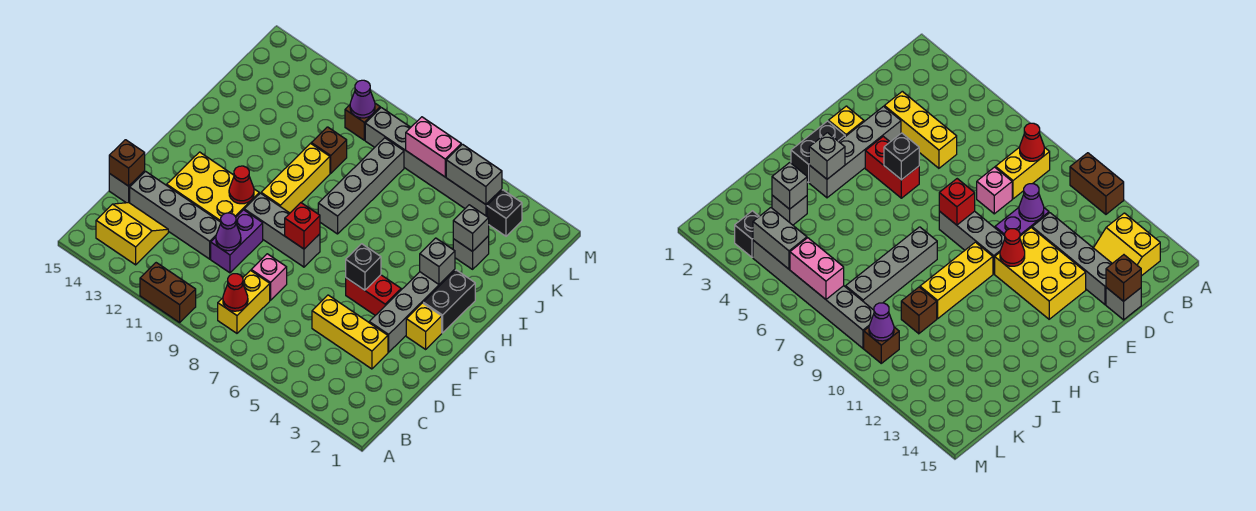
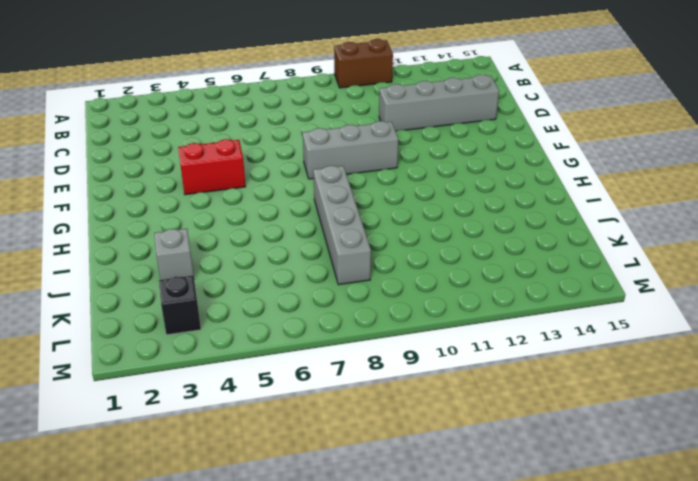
none -> yellow brick B8:C8 level 1
none -> yellow slope B13:C14 level 1 top B
none -> yellow brick D3:D5 level 1
none -> pink brick D8 level 1

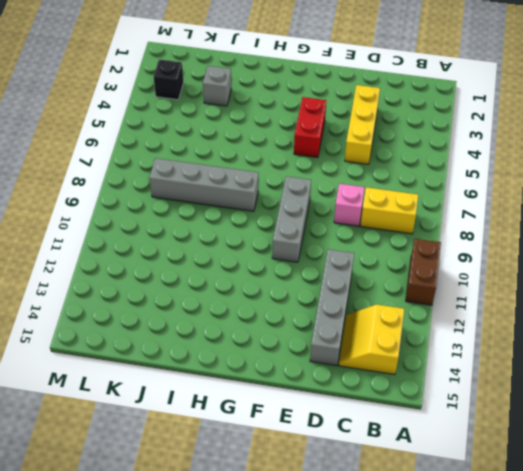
none -> purple brick D10:E10 level 1
none -> grey brick D15 level 1
none -> grey brick E3:H3 level 1
none -> yellow brick E11:F13 level 1

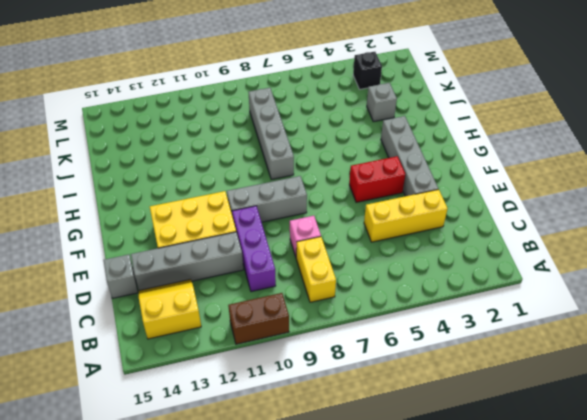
purple brick C10:E10 level 1 -> purple brick D10:E10 level 1
none -> yellow brick F2 level 1
none -> black brick G2:H2 level 1
none -> yellow brick G10:I10 level 1
none -> brown brick J10 level 1

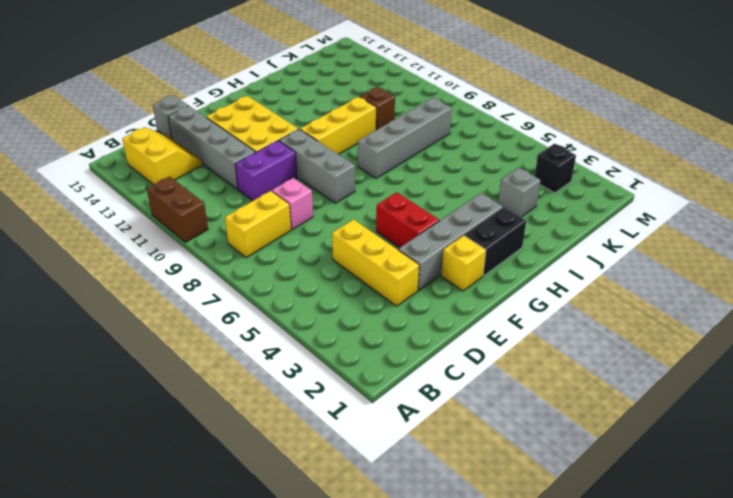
none -> grey brick L4:L9 level 1
none -> brown brick L10 level 1
none -> red cone B8 level 2
none -> purple cone D10 level 2

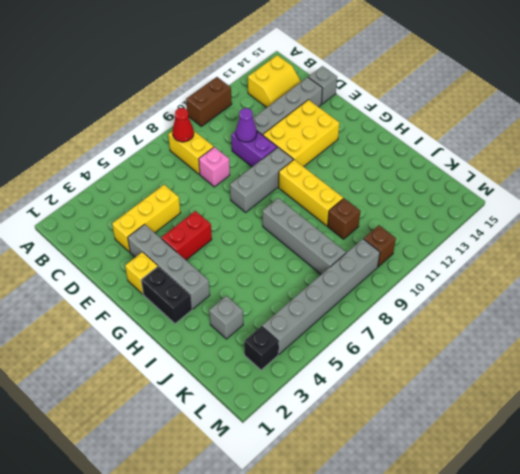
none -> brown brick D15 level 2
none -> black brick F5 level 2
none -> red brick F8 level 2
none -> red cone F11 level 2

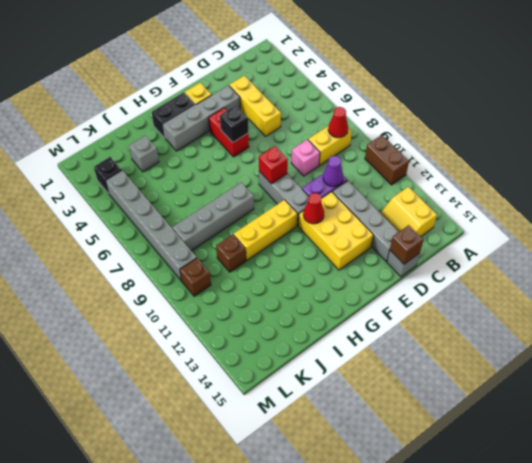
none -> grey brick H3 level 2
none -> grey brick J3 level 2
none -> grey brick L4:L5 level 2
none -> pink brick L6:L7 level 2

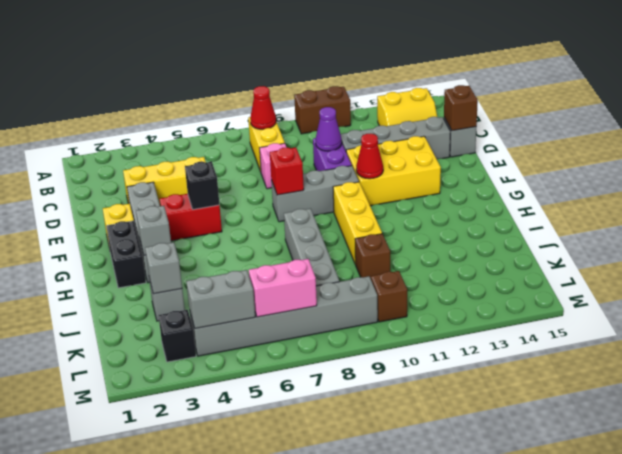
none -> purple cone L10 level 2

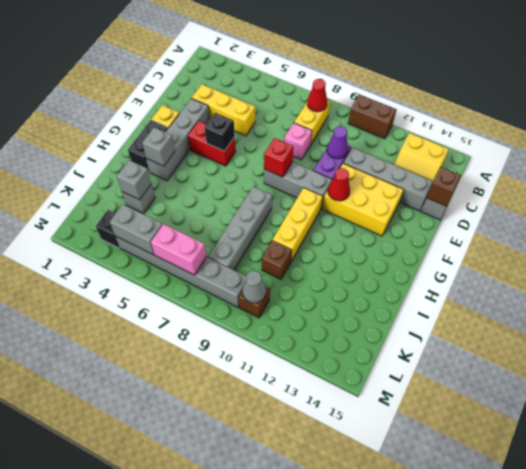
grey cone L10 level 2 -> purple cone L10 level 2

